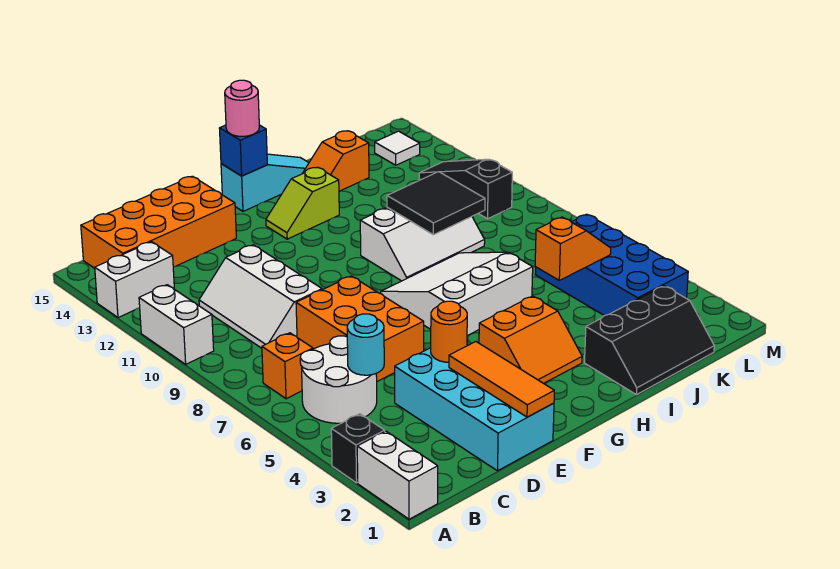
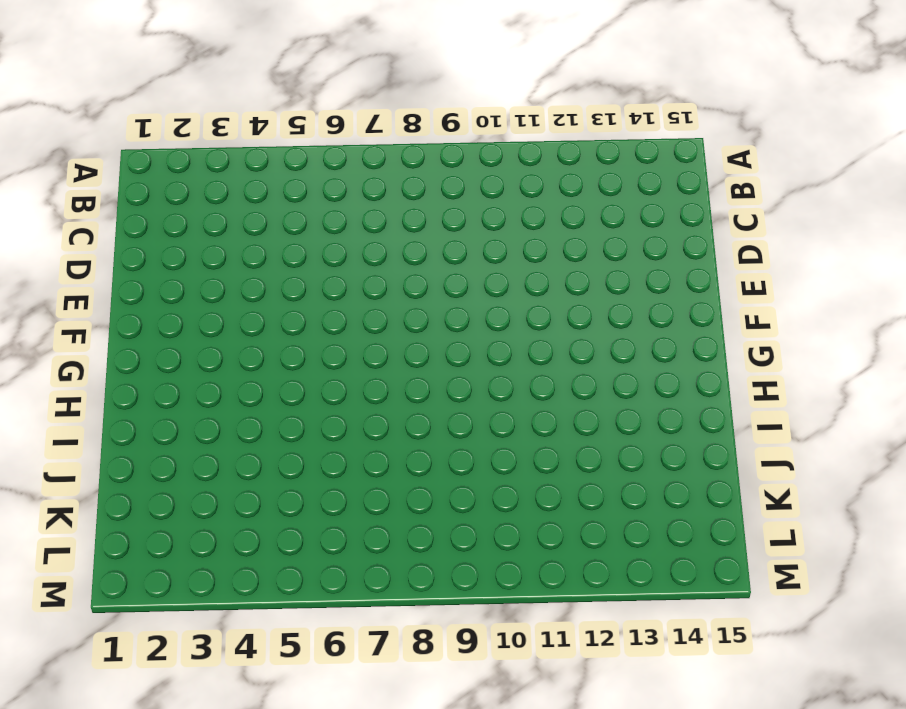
none -> white brick A1:A2 level 1
none -> black brick A3 level 1
none -> white brick A10:A11 level 1

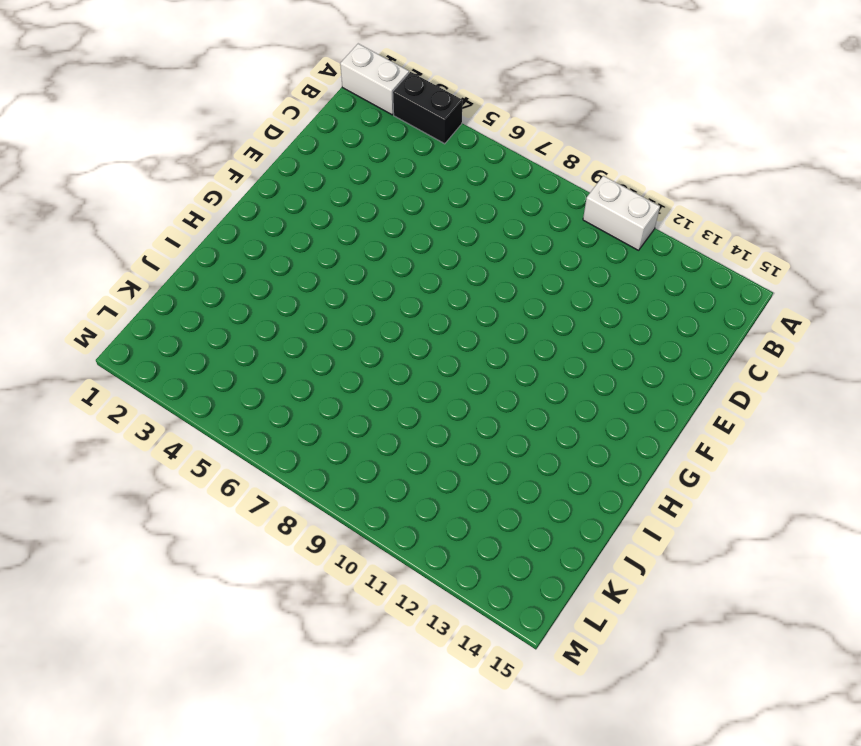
black brick A3:A4 level 1 -> black brick A3 level 1
none -> white brick A13:B13 level 1
none -> white round brick B5:C6 level 1
none -> orange brick B7 level 1

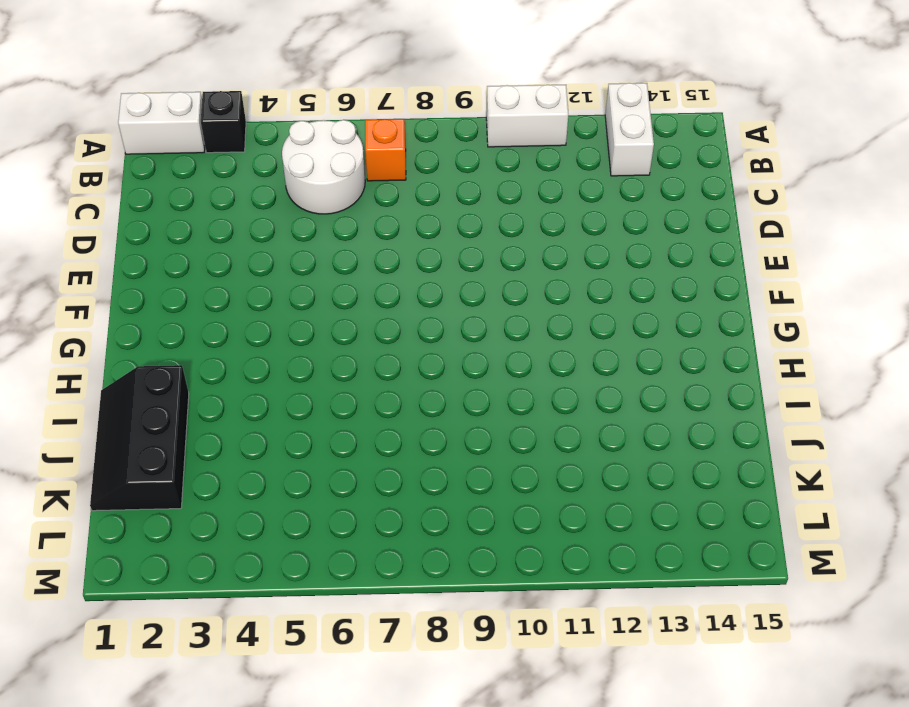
none -> orange brick B14:E15 level 1
none -> white slope C9:D11 level 1 top D
none -> cyan brick D1:E4 level 1

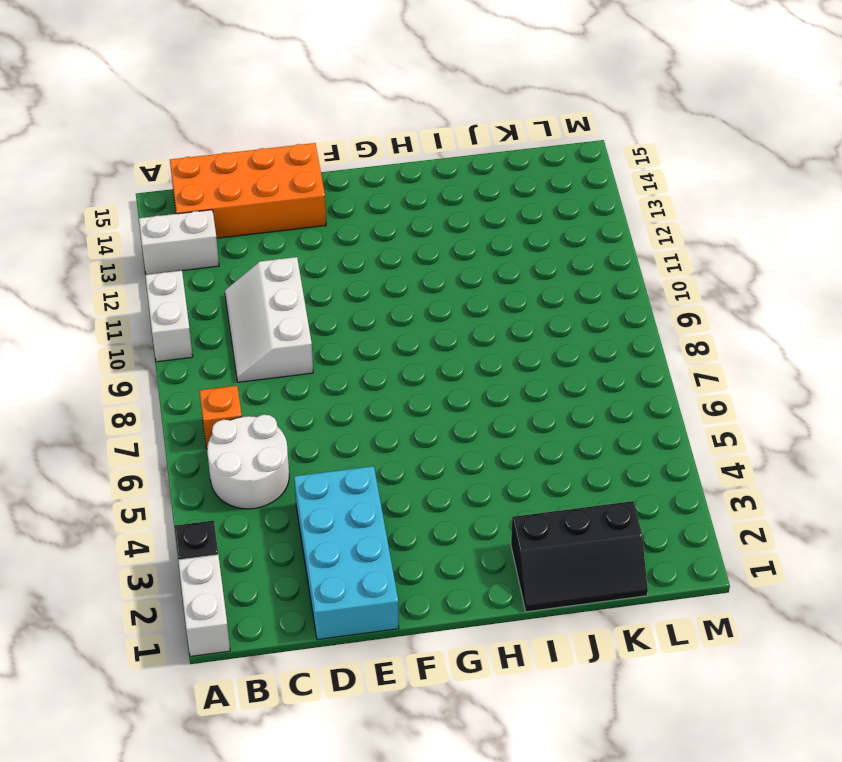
none -> orange brick D6:E8 level 1
none -> orange slope G3:H4 level 1 top 4
none -> white slope G6:I8 level 1 top 6

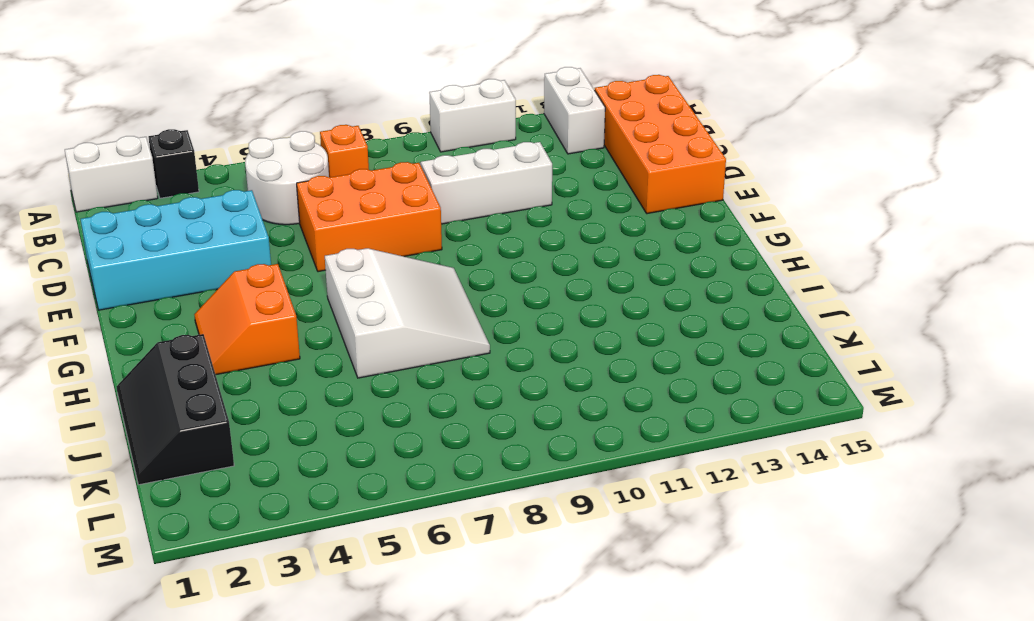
none -> lime slope G13:H13 level 1 top H
none -> cyan slope G15:I15 level 1 top G
none -> white slope H9:J10 level 1 top 10

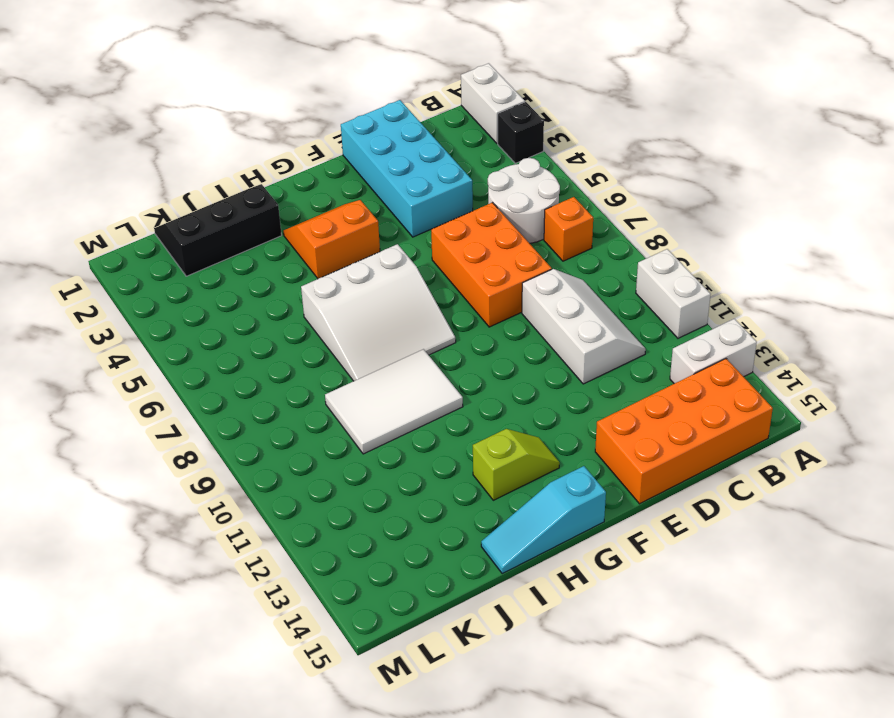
white tile H9:J10 level 1 -> white slope H9:J10 level 1 top 10
none -> orange slope I14:J14 level 1 top J
none -> blue brick K3:L6 level 1
none -> black slope L10:L12 level 1 top 10

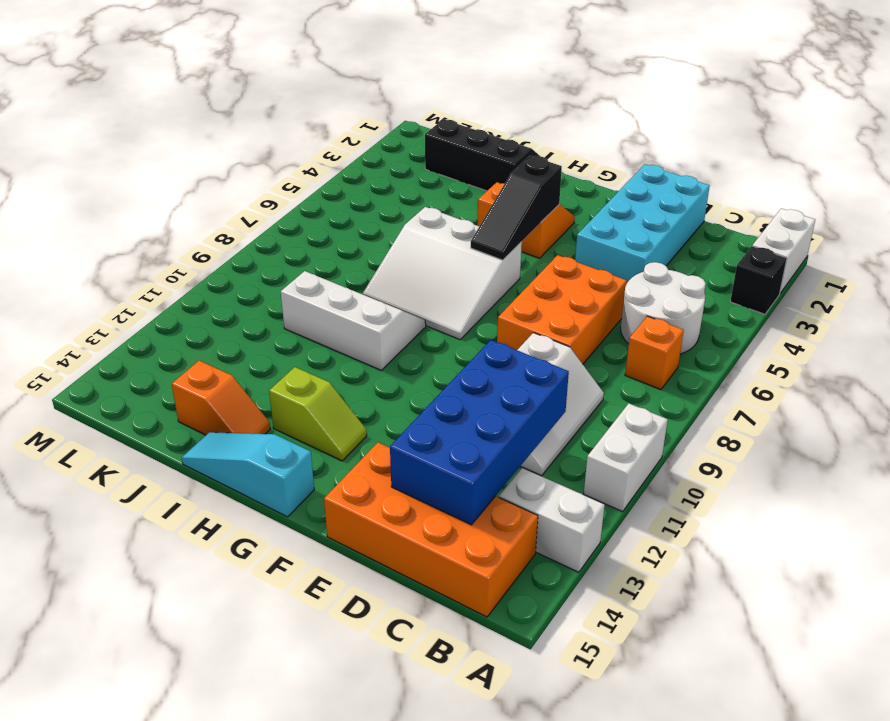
blue brick C11:D14 level 2 -> blue brick K3:L6 level 1
black slope G4:G6 level 2 top 4 -> black slope L10:L12 level 1 top 10
none -> white tile L14 level 1
none -> cyan round brick C5 level 2
none -> orange tile E1:E3 level 2

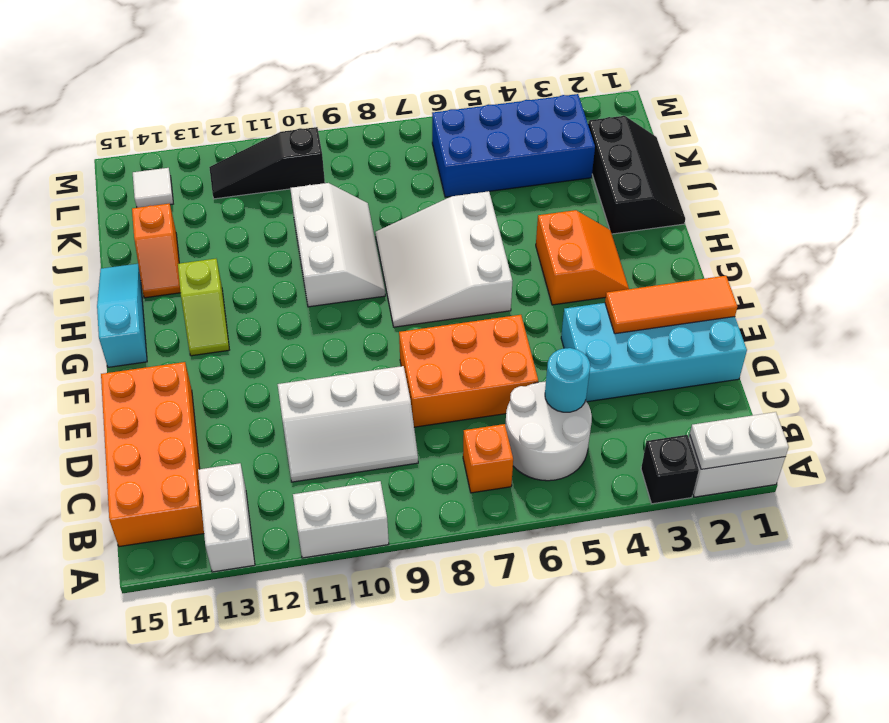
white plate A1:A2 level 2 -> none
none -> orange round brick E4 level 2
none -> blue brick G15 level 2
none -> black tile I9:J10 level 2

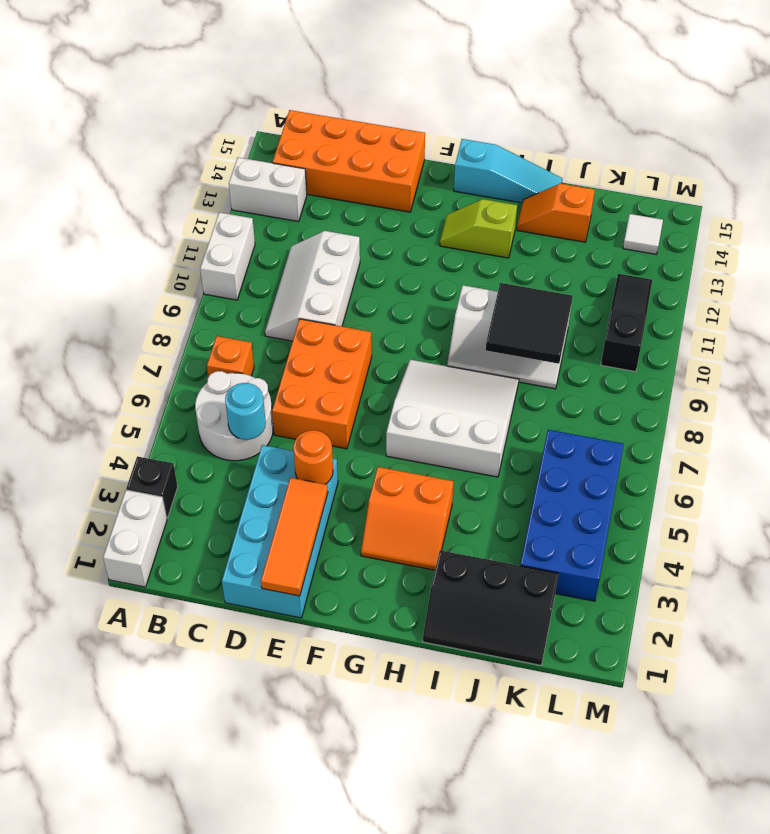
none -> blue brick G15 level 2
none -> orange slope J5:K5 level 2 top J
none -> pink round brick G15 level 3

